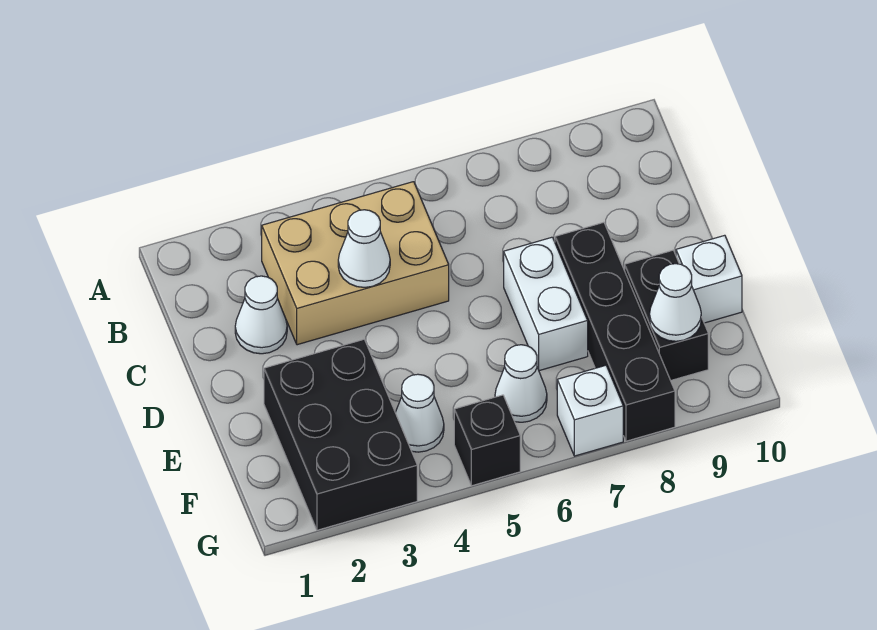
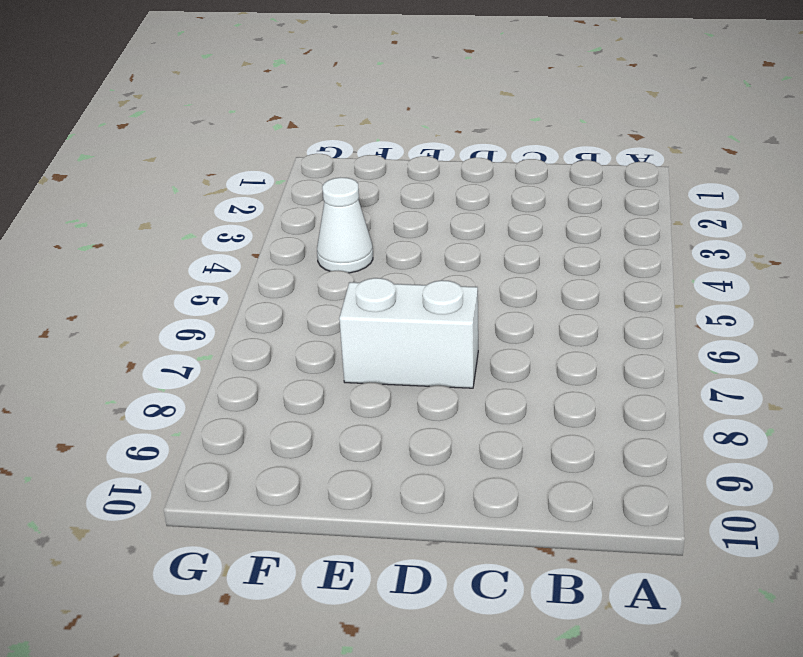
none -> tan brick B3:C5 level 1
none -> white cone C2 level 1
none -> black brick D8:G8 level 1

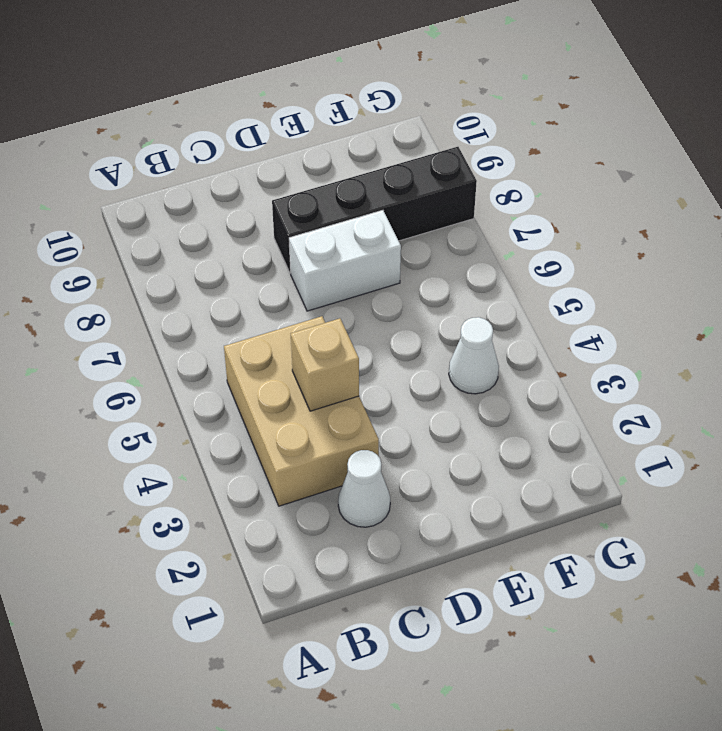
tan brick C4 level 2 -> white cone C4 level 2
none -> black brick E2:G3 level 1
none -> black brick E9:F9 level 1
none -> white brick E10 level 1

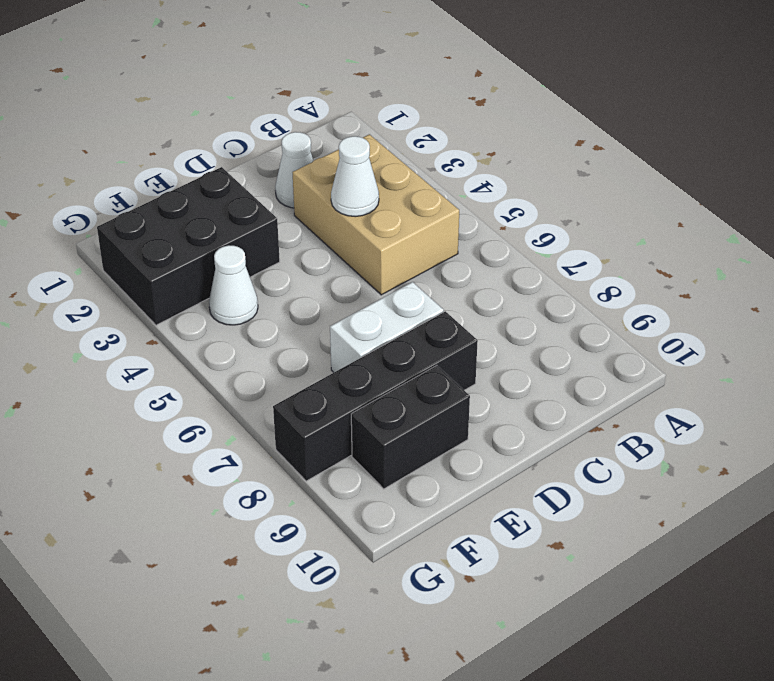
none -> white brick E10 level 1
none -> white cone F6 level 1
none -> black brick G5 level 1

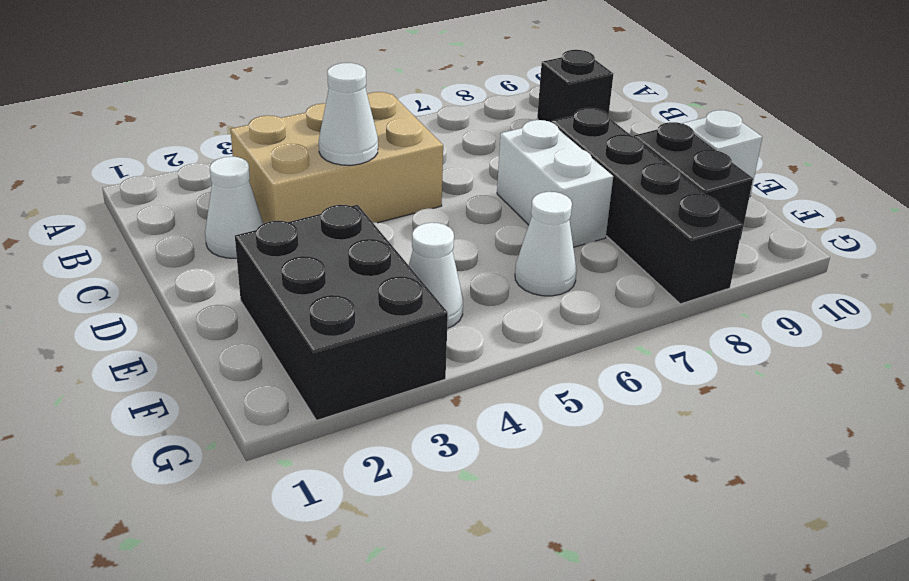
black brick B9 level 1 -> black brick G5 level 1
none -> white brick G7 level 1
none -> white cone F9 level 2

